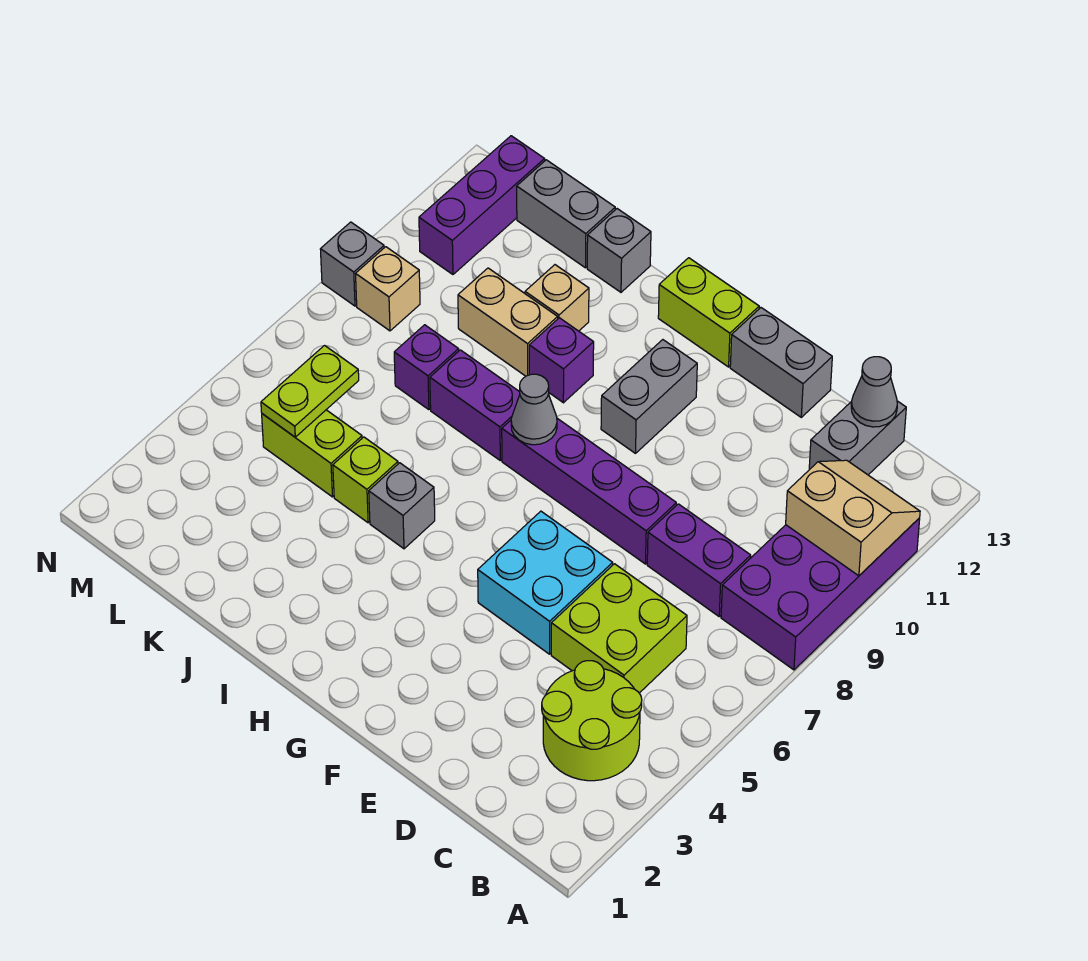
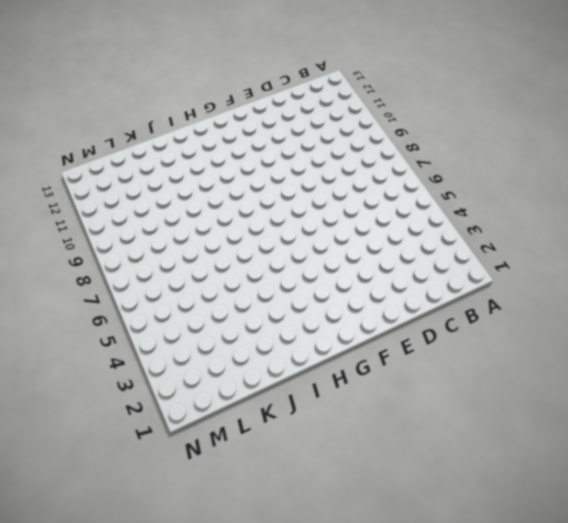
none -> purple brick A8:B11 level 1
none -> lime round brick B3:C4 level 1
none -> lime brick C5:D6 level 1

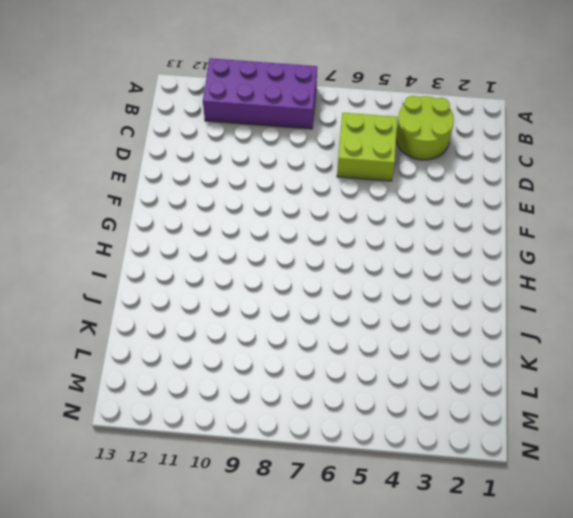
none -> purple brick C8:D8 level 1
none -> grey brick C12:C13 level 1
none -> cyan brick E5:F6 level 1

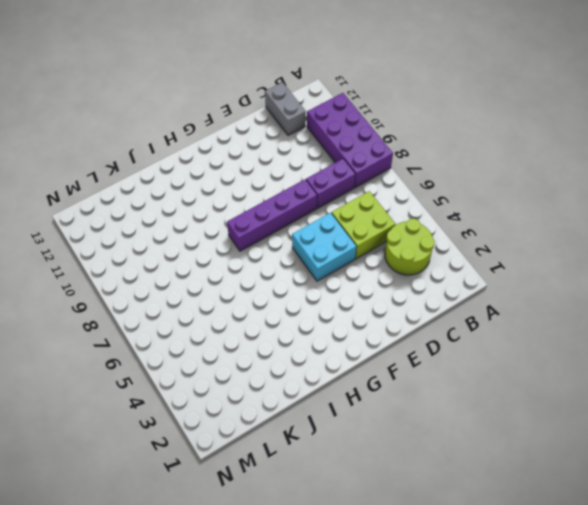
none -> grey brick E13:F13 level 1
none -> grey brick G10:G11 level 1
none -> lime brick G13:H13 level 1

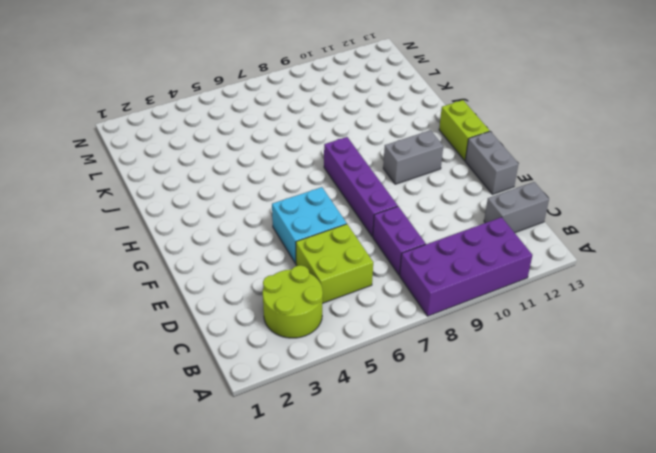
none -> grey brick I5 level 1
none -> purple brick I8:J8 level 1
none -> purple brick I10 level 1

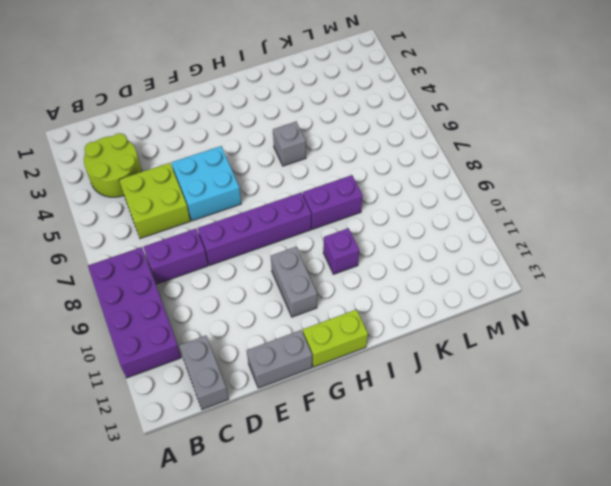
none -> lime brick J5 level 1
none -> tan brick J10:K10 level 1
none -> tan brick J11 level 1

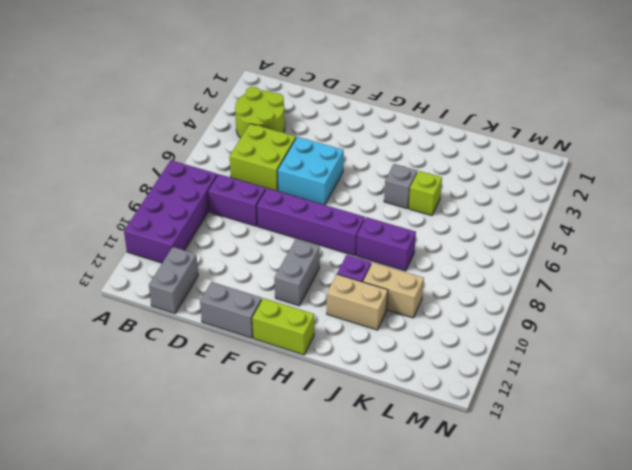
tan brick I11:J11 level 1 -> tan brick J11 level 1
none -> grey brick J13 level 1
none -> lime brick K5:L5 level 1
none -> purple brick K8 level 1

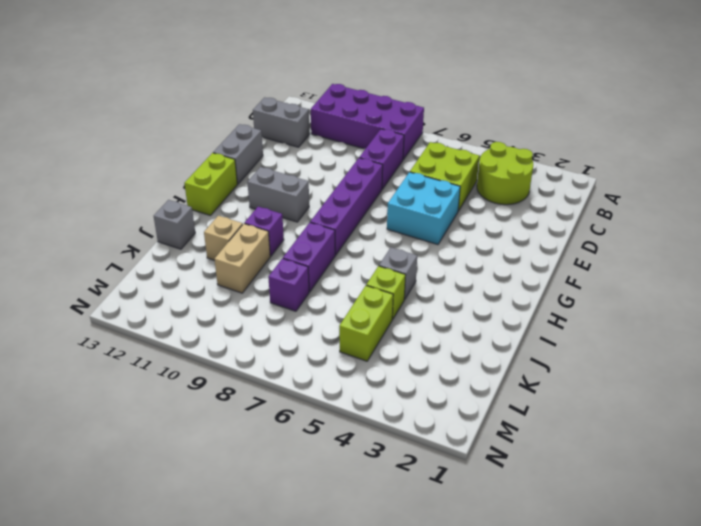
none -> grey brick K13:L13 level 1
none -> tan brick M9 level 1
none -> purple brick M11:M13 level 1

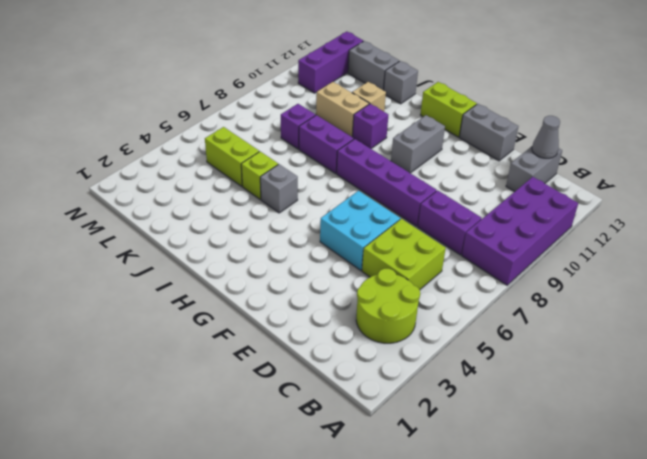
none -> tan brick M9 level 1
none -> grey brick N9 level 1
none -> tan slope A10:B11 level 2 top 10

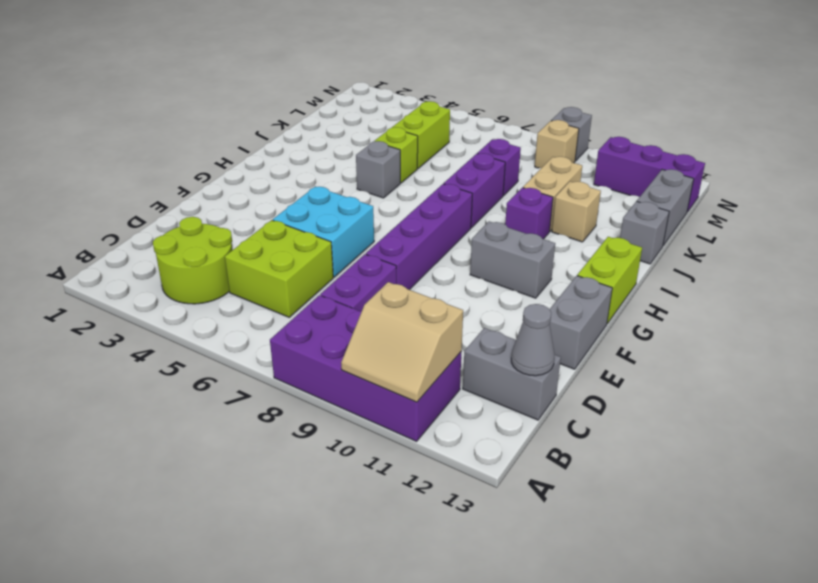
tan slope A10:B11 level 2 top B -> tan slope A10:B11 level 2 top 10
none -> grey cone H8 level 2
none -> lime plate L5:L6 level 2

